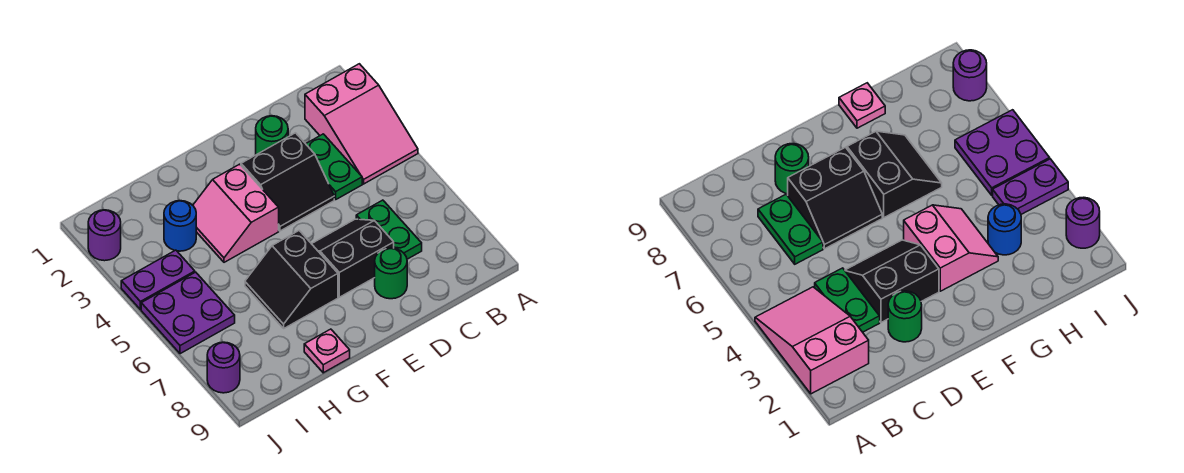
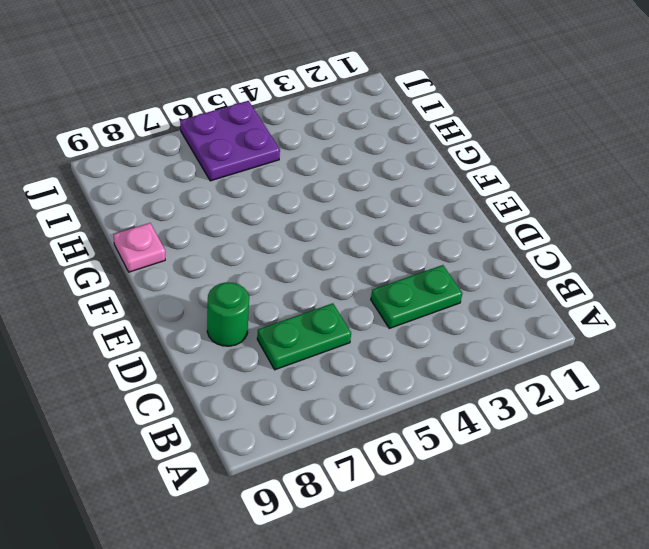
none -> pink slope A2:B4 level 1 top 2
none -> green round brick D2 level 1
none -> black slope D3:E4 level 1 top 3

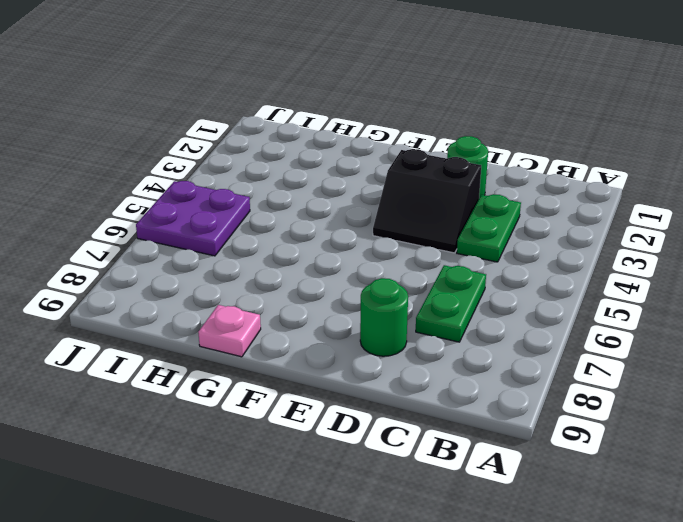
none -> pink slope A2:B4 level 1 top 2
none -> black slope D6:E7 level 1 top 7
none -> pink slope F3:G4 level 1 top F

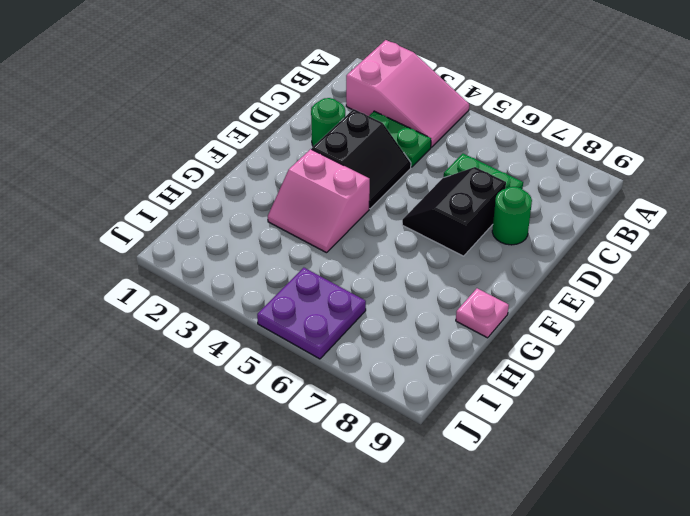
none -> black slope F6:G7 level 1 top F
none -> blue round brick H3 level 1
none -> purple plate I4:J4 level 1

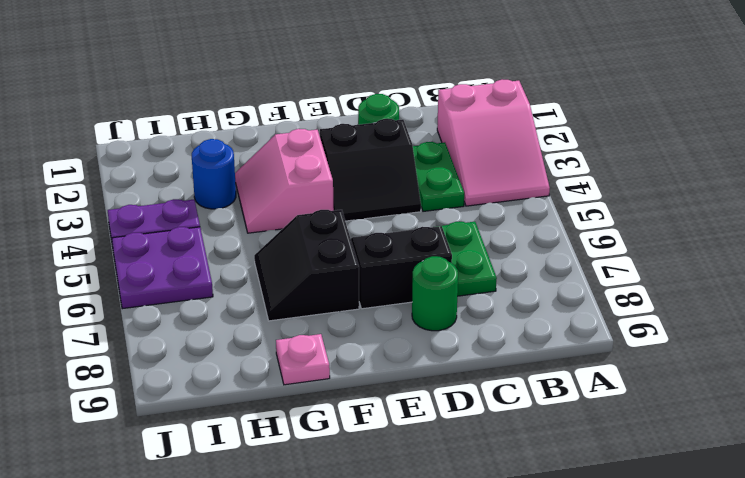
none -> purple round brick J2 level 1
none -> purple round brick J8 level 1

